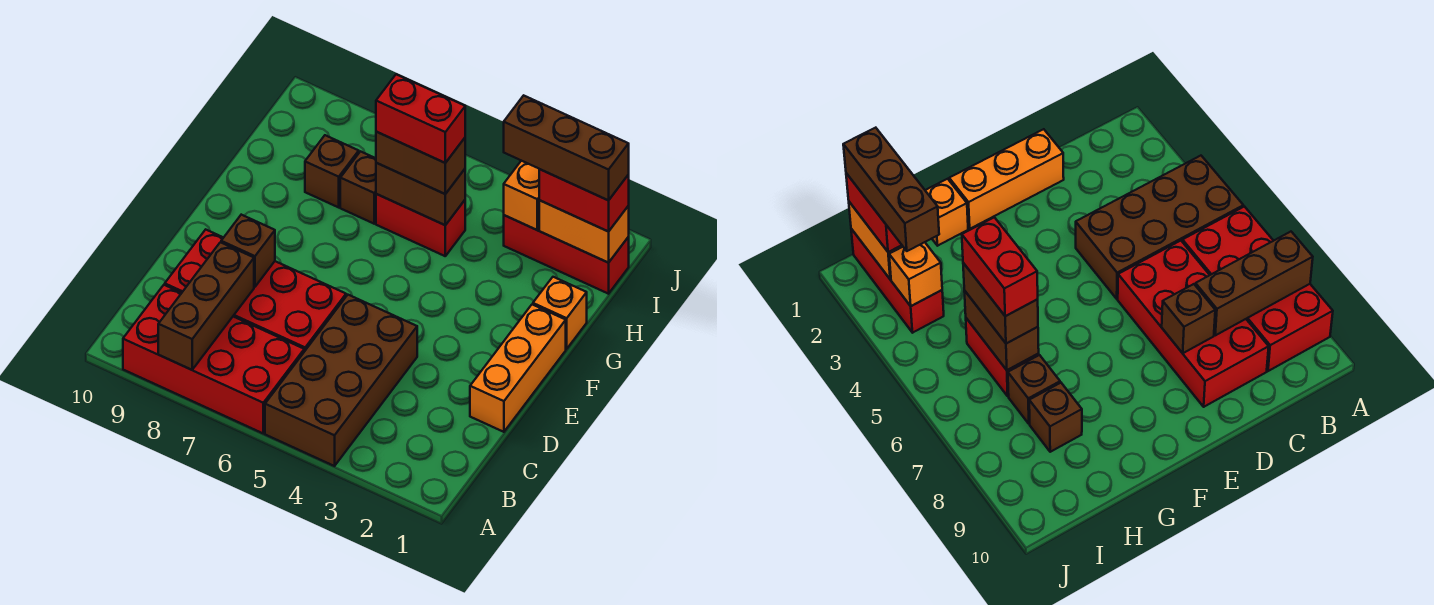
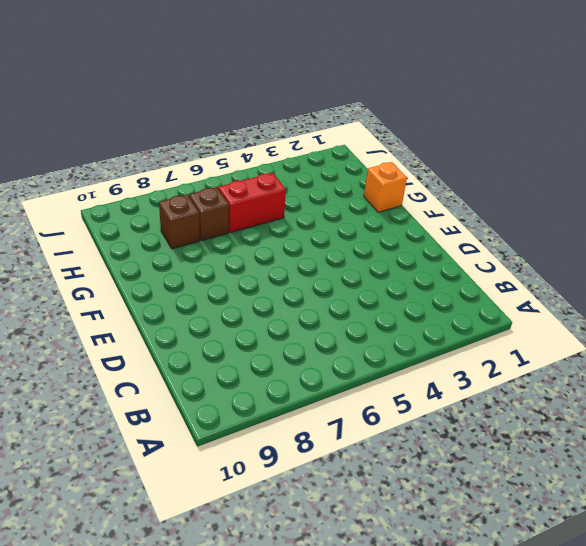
none -> brown brick A4:D5 level 1
none -> red brick A6:B9 level 1
none -> red brick C6:D9 level 1

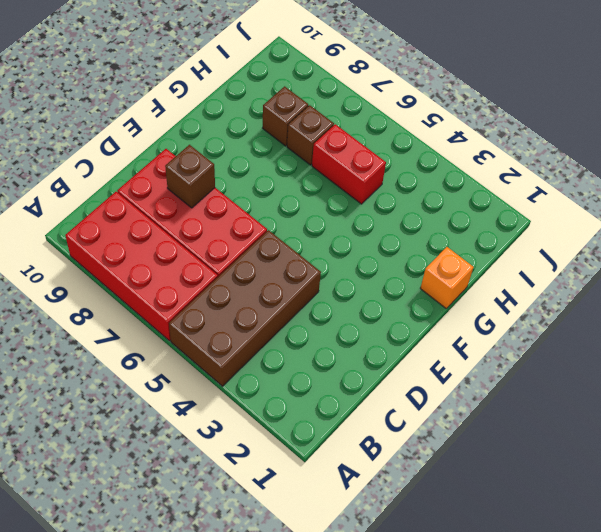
none -> orange brick D1:F1 level 1
none -> red brick I1:I3 level 1
none -> brown brick A8:C8 level 2

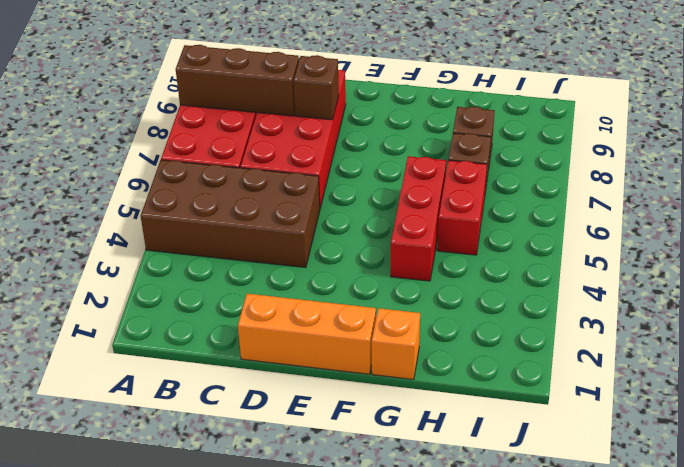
red brick G4:G6 level 1 -> red brick I1:I3 level 1
none -> brown brick H5:H6 level 2
none -> orange brick I1:I2 level 2
none -> orange brick I3 level 2

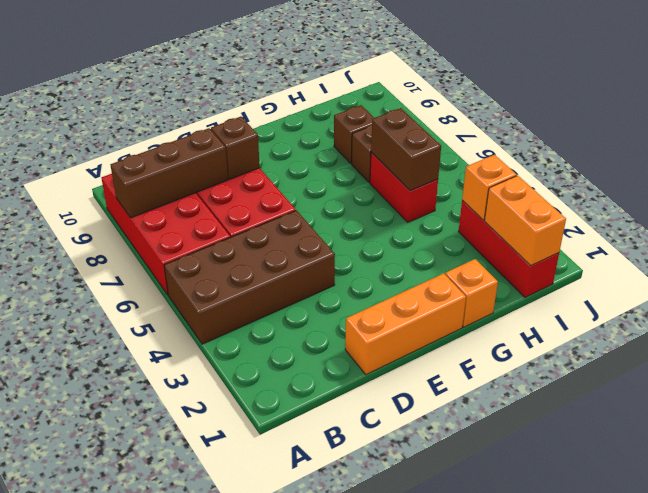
none -> brown brick H5:H6 level 3
none -> red brick I1:I2 level 3
none -> red brick H5:H6 level 4

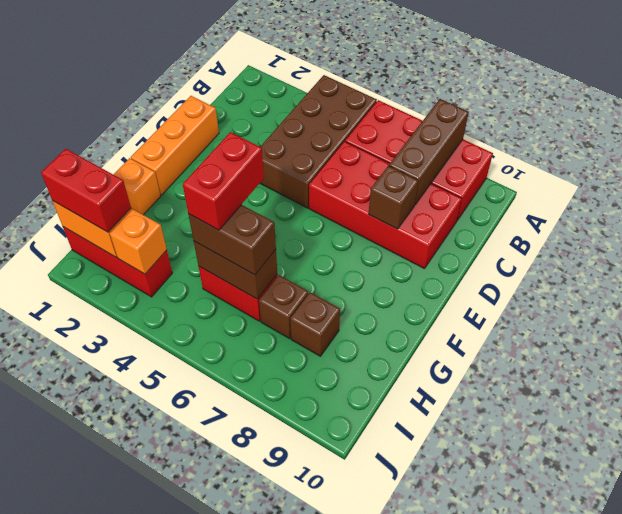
red brick G5:H5 level 4 -> red brick H5:H6 level 4
none -> brown brick I1:I3 level 4

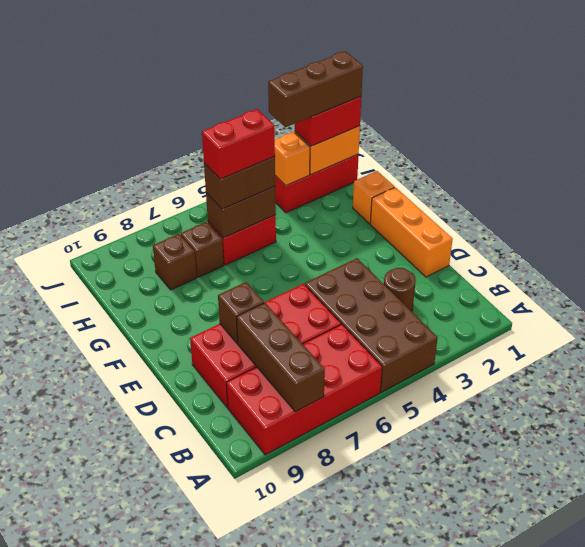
brown round brick C3 level 1 -> none

